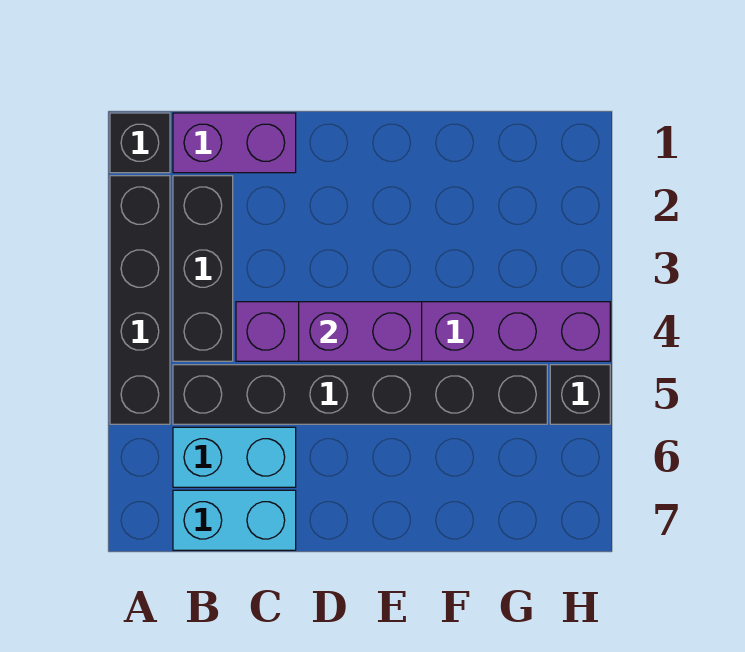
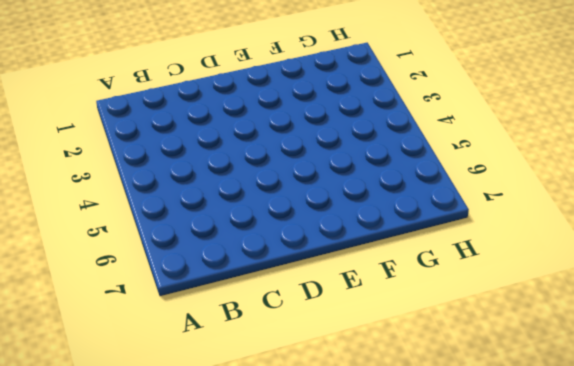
none -> black brick A1 level 1
none -> black brick A2:A5 level 1

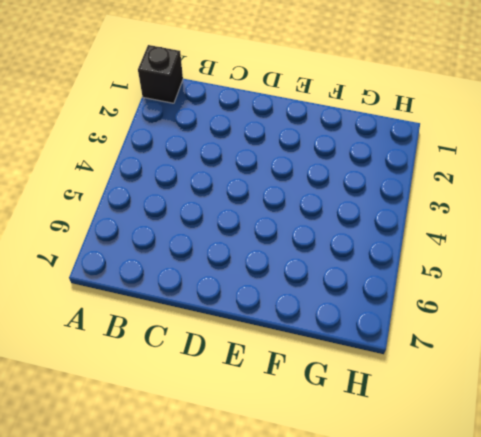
none -> black brick A2:A5 level 1
none -> purple brick B1:C1 level 1

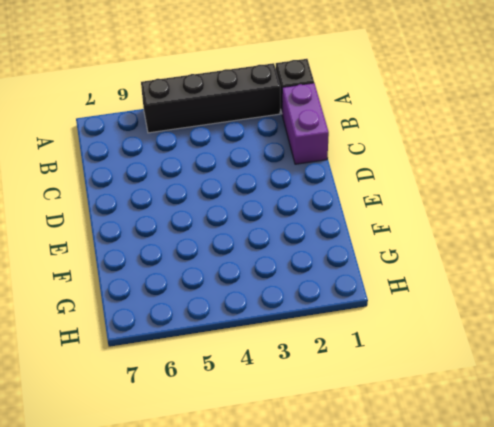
none -> black brick B2:B4 level 1
none -> black brick B5:G5 level 1

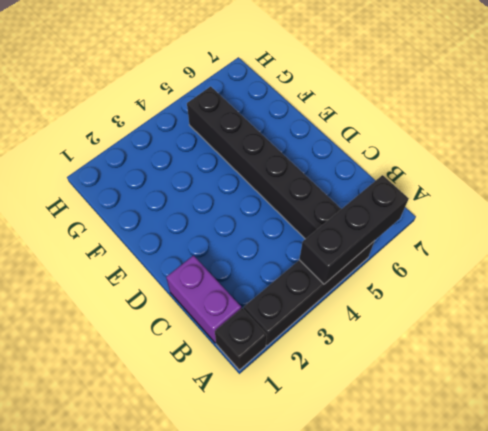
black brick A4:A6 level 2 -> black brick B2:B4 level 1
none -> cyan brick B6:C6 level 1
none -> cyan brick B7:C7 level 1

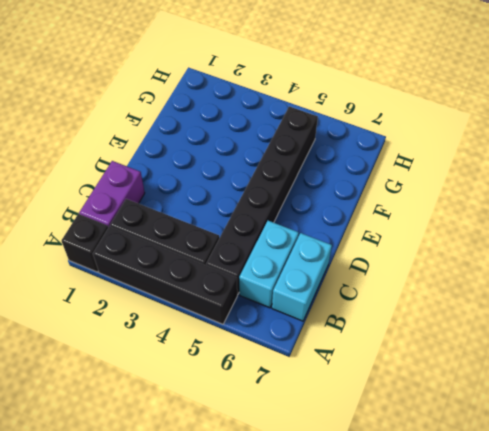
none -> purple brick C4:H4 level 1
none -> black brick H5 level 1

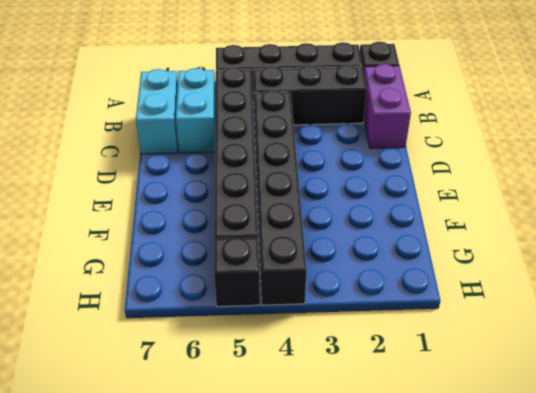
black brick C4:H4 level 1 -> purple brick C4:H4 level 1
none -> purple brick D4:E4 level 2

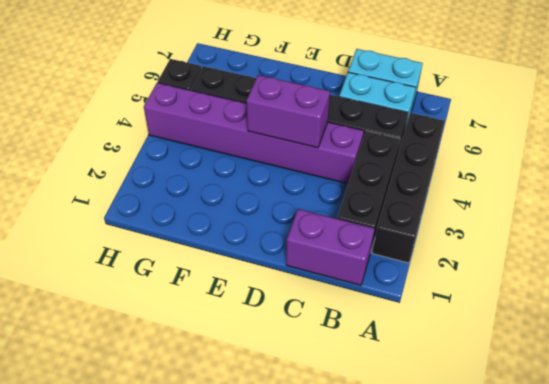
none -> black brick A1 level 1

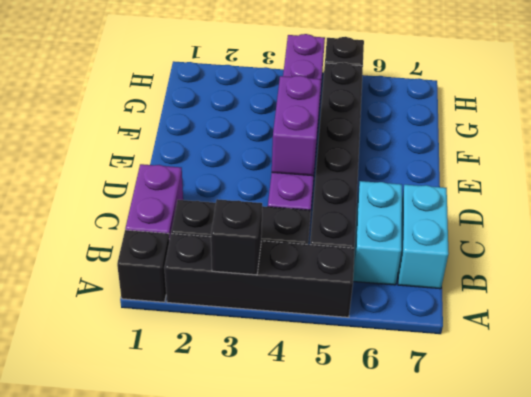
black brick A3 level 2 -> none

